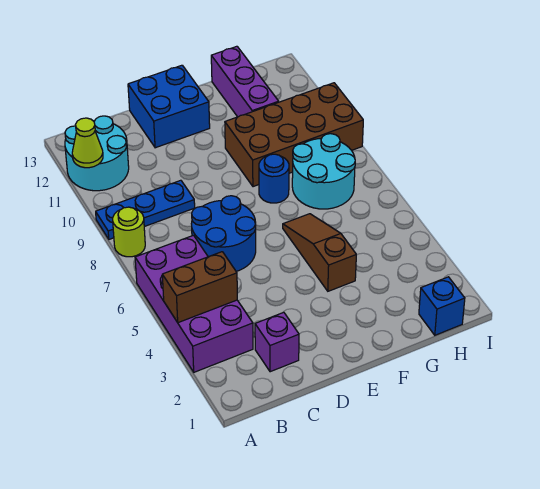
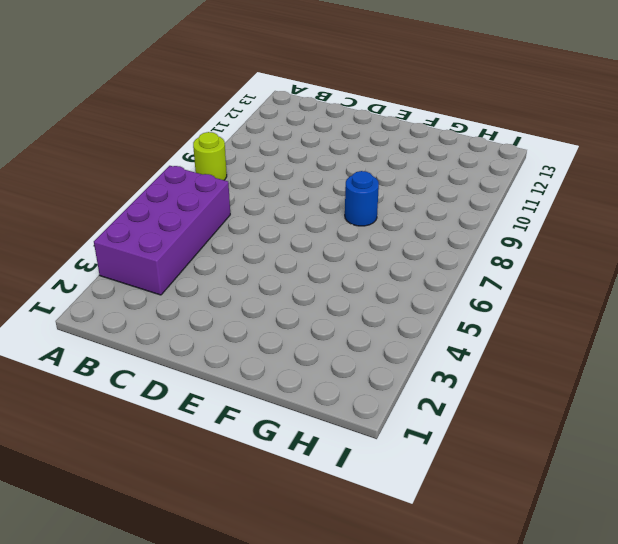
none -> blue plate A9:C9 level 1
none -> cyan round brick A11:B12 level 1
none -> purple brick C2 level 1

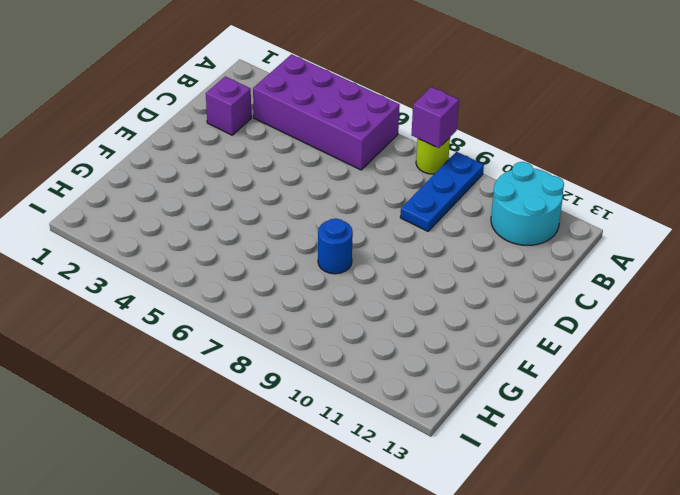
purple brick A8 level 2 -> none
none -> blue round brick C6:D7 level 1
none -> blue brick D12:E13 level 1
none -> brown slope F4:F6 level 1 top 4

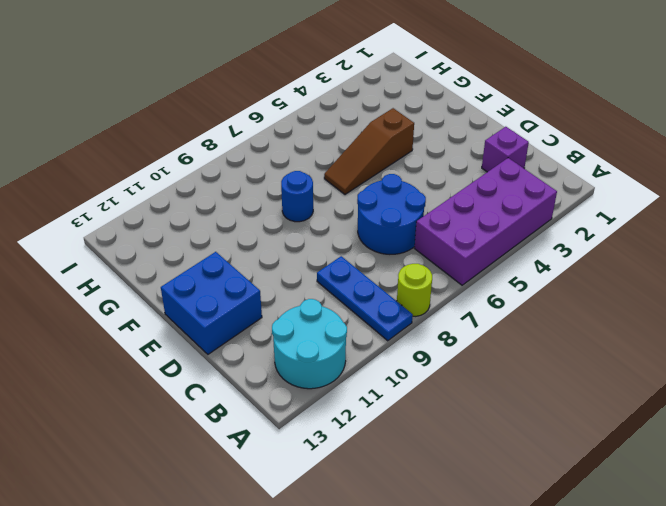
none -> brown brick F9:I10 level 1
none -> cyan round brick G7:H8 level 1
none -> purple brick G11:G13 level 1

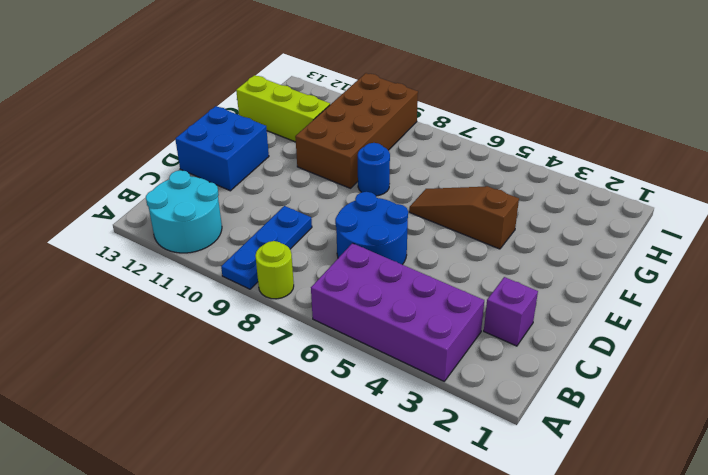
lime brick G11:G13 level 1 -> purple brick G11:G13 level 1
none -> cyan round brick G7:H8 level 1
none -> blue brick H1 level 1
none -> brown brick A4:B4 level 2

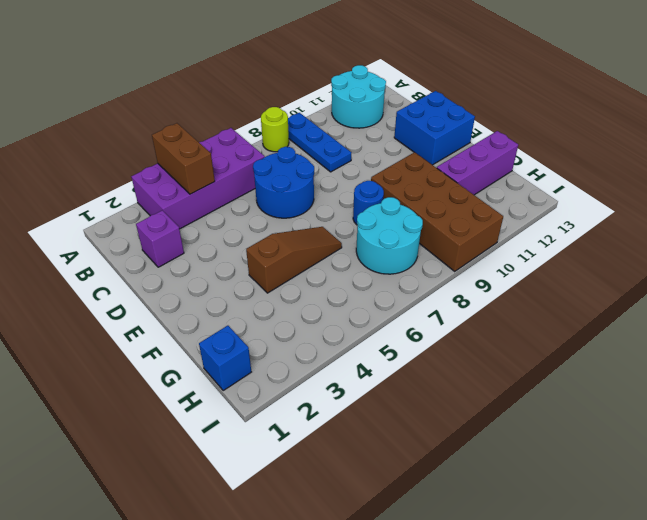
none -> lime cone A11 level 2

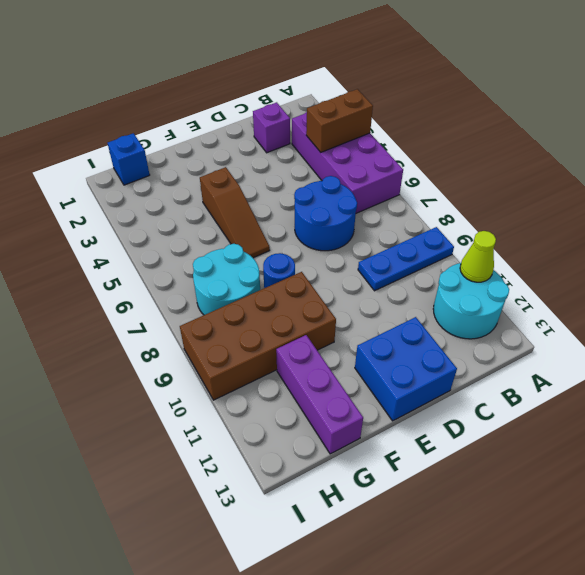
none -> lime round brick A8 level 1

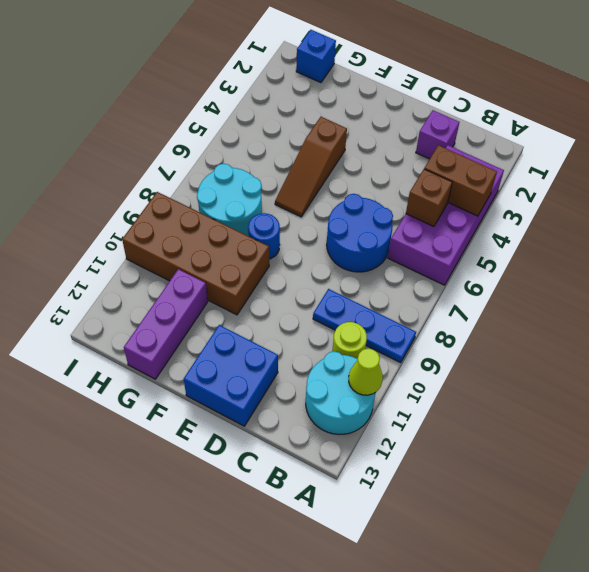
brown brick B5 level 2 -> none
lime round brick B10 level 1 -> lime round brick A8 level 1

